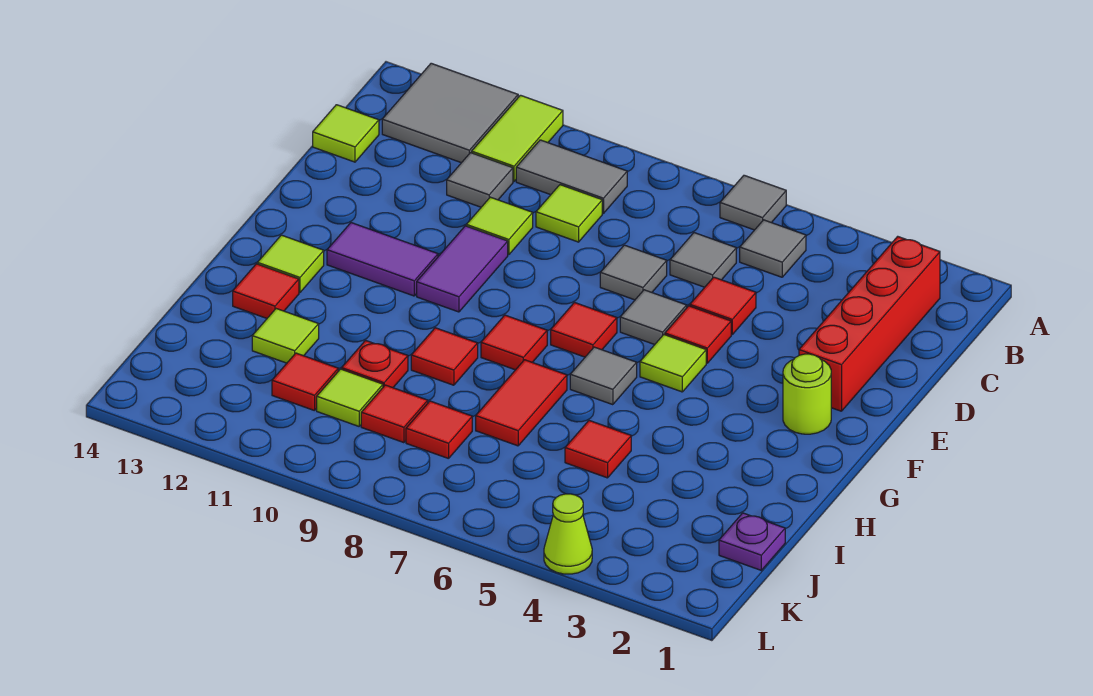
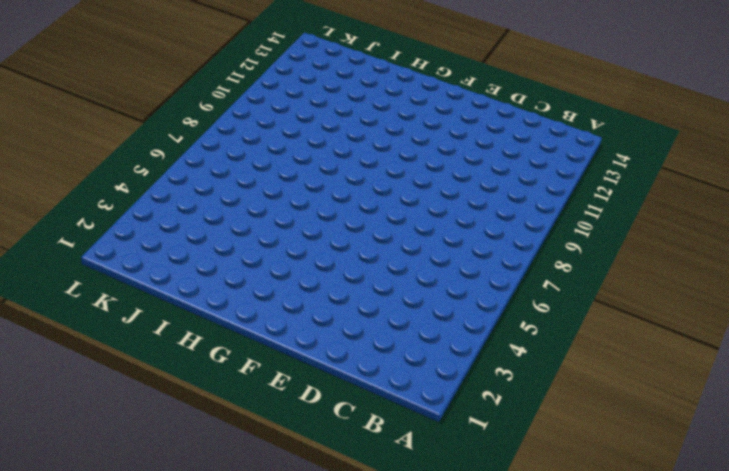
none -> grey tile A6 level 1
none -> lime tile A11:B11 level 1
none -> grey tile A12:B13 level 1
none -> red brick B2:E2 level 1

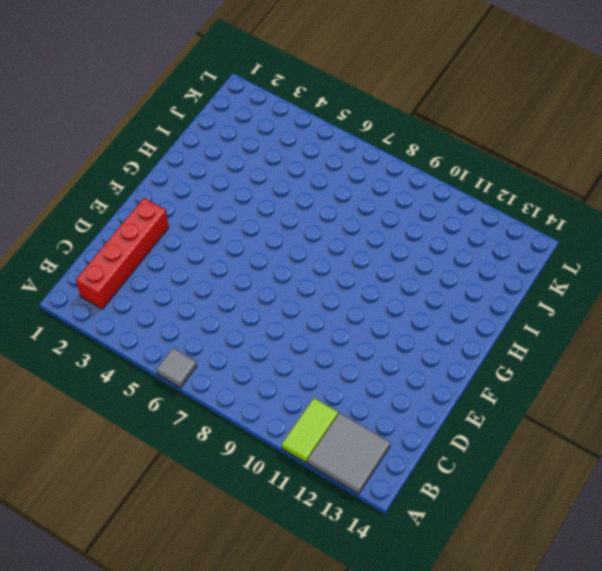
none -> grey tile B5 level 1
none -> grey tile B9:B10 level 1
none -> grey tile C6 level 1
none -> lime tile C9 level 1

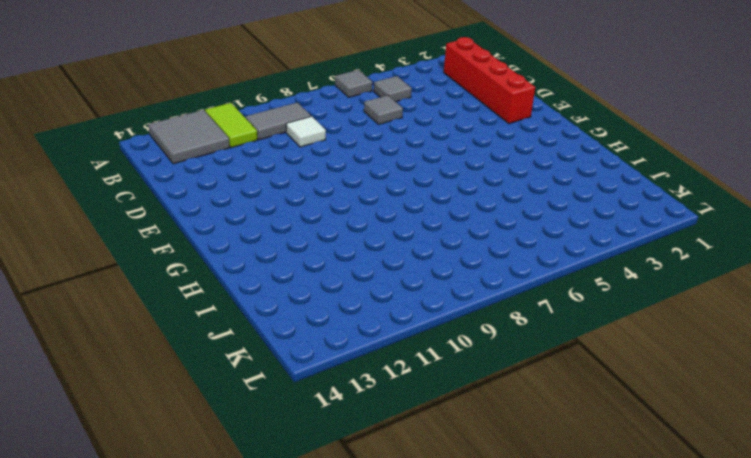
white tile C9 level 1 -> lime tile C9 level 1
none -> grey tile C11 level 1
none -> lime tile C14 level 1
none -> red tile D5 level 1
none -> grey tile D7 level 1

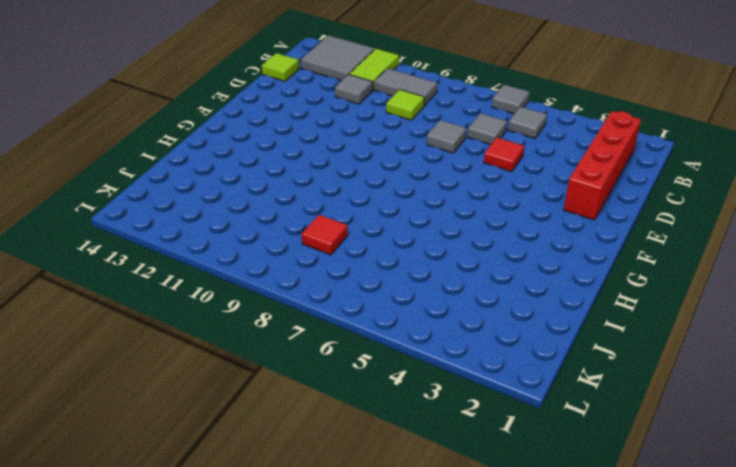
none -> lime tile D10 level 1
none -> red tile E5 level 1
none -> grey tile E6 level 1
none -> purple tile E10:F10 level 1

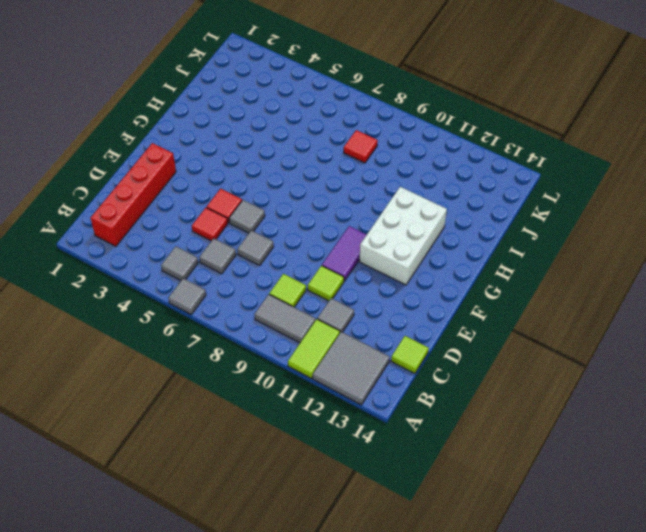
white brick F11:H12 level 1 -> purple tile F11:F12 level 1
none -> lime round brick F2 level 1
none -> lime tile F5 level 1
none -> red tile F7 level 1
none -> grey tile G6 level 1

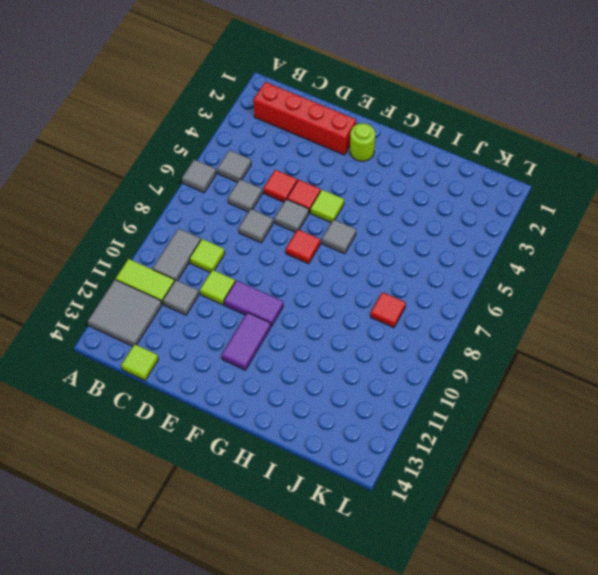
none -> red tile G8 level 1
none -> lime tile G13 level 1
none -> red tile H7:I7 level 1
none -> red tile H9 level 1

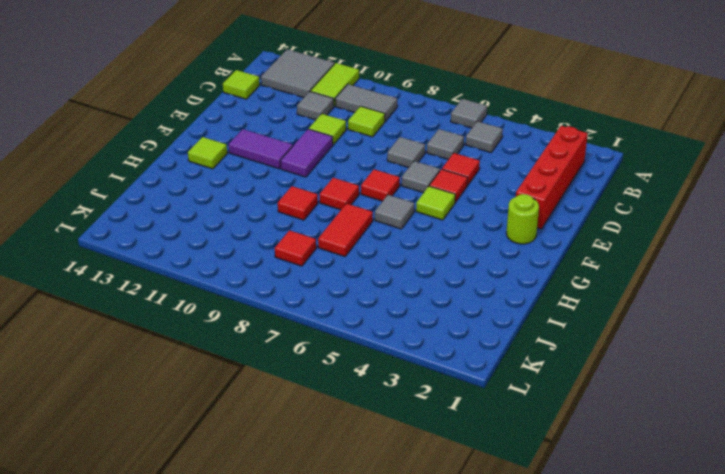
none -> red tile H13 level 1
none -> red tile I5 level 1
none -> red plate I10 level 1
none -> lime tile I12 level 1

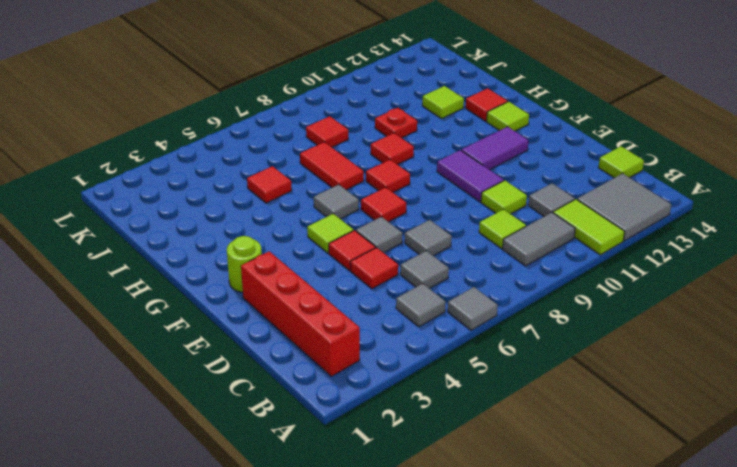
none -> purple plate J1 level 1
none -> red tile J9 level 1
none -> lime tile J10 level 1
none -> red tile J11 level 1

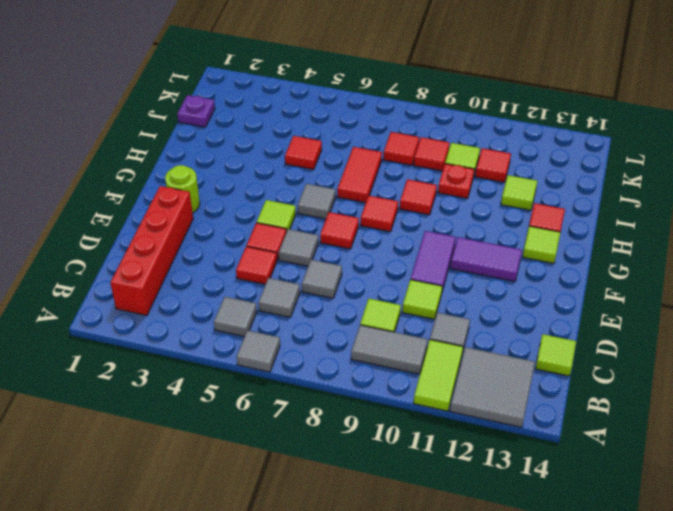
none -> lime cone L4 level 1

